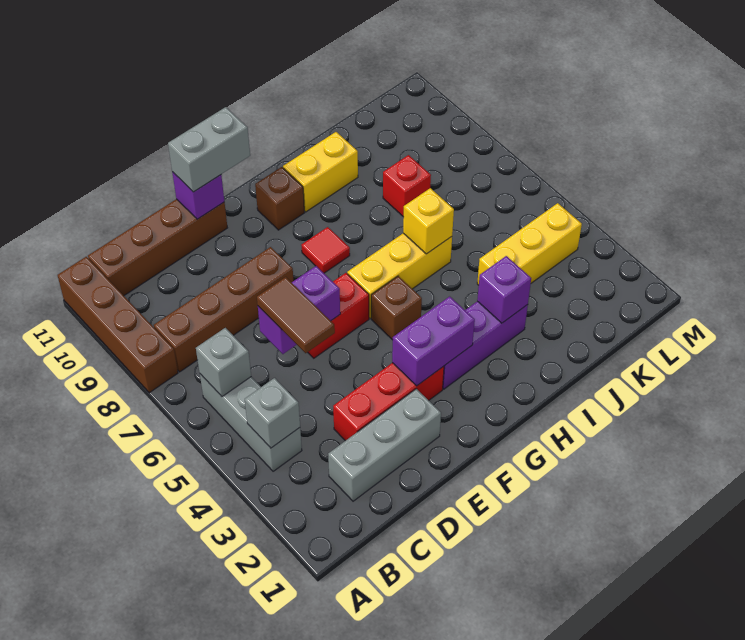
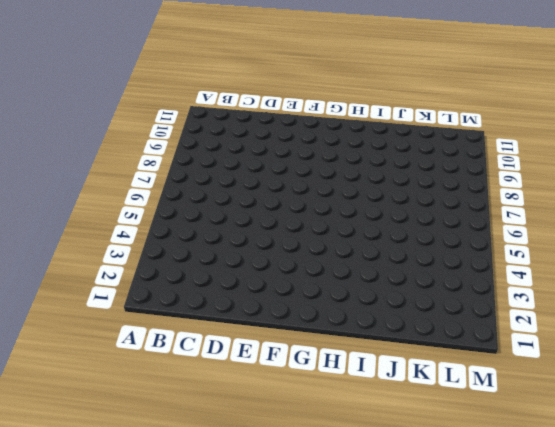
none -> brown brick A8:A11 level 1
none -> grey brick B4:B6 level 1
none -> brown brick B8:E8 level 1

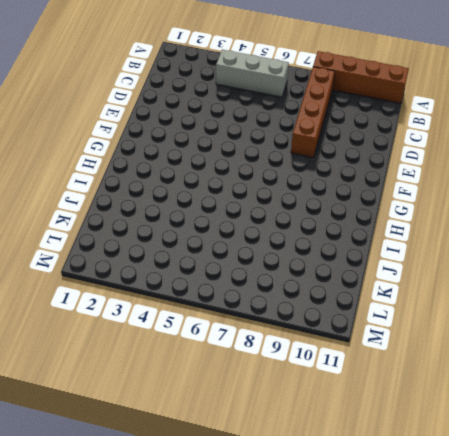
none -> brown brick B11:E11 level 1
none -> grey brick C2:E2 level 1
none -> red brick D3:F3 level 1

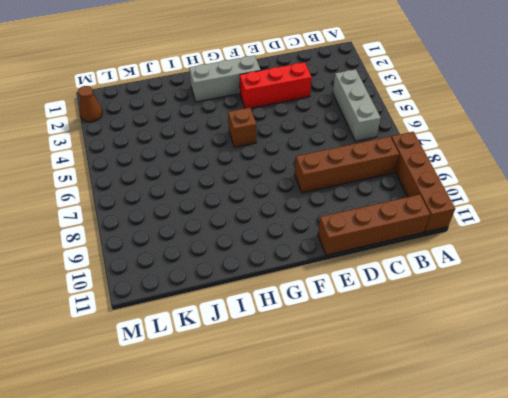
grey brick F2:H2 level 1 -> grey brick C2:E2 level 1
brown cone M2 level 1 -> none
none -> red brick E6:F6 level 1
none -> purple brick G3:I3 level 1
none -> yellow brick G6:I6 level 1

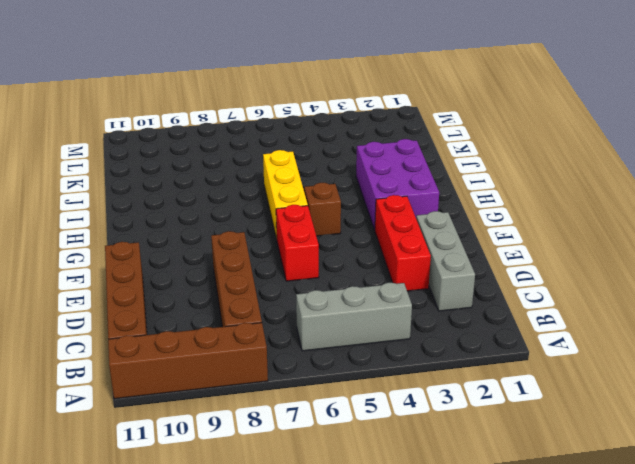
purple brick G2:I3 level 1 -> purple brick G3:I3 level 1
none -> red tile G8 level 1
none -> brown brick G10 level 1
none -> yellow brick H10:I10 level 1

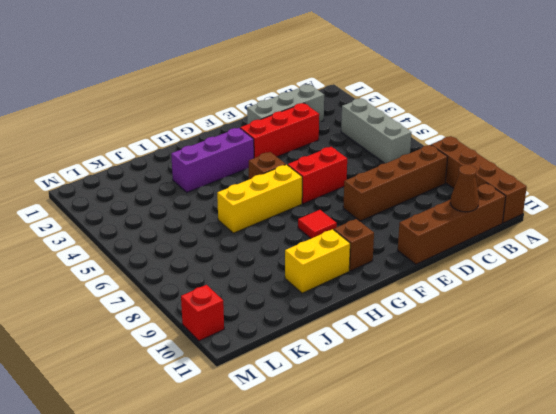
brown cone C11 level 2 -> none
red brick M10 level 1 -> red brick J8 level 1
none -> yellow brick J4:L4 level 1
none -> grey brick B4 level 2
none -> grey brick B6 level 2

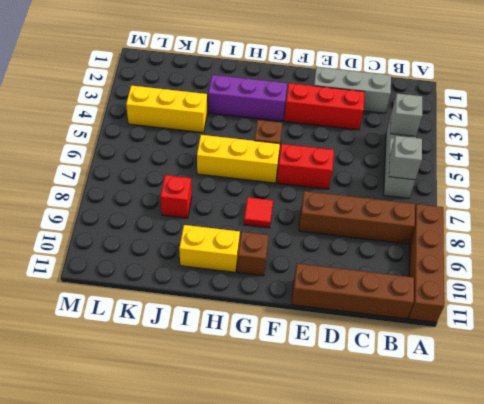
none -> purple brick D6:E6 level 2
none -> purple brick E11 level 2
none -> purple brick F3:G3 level 2

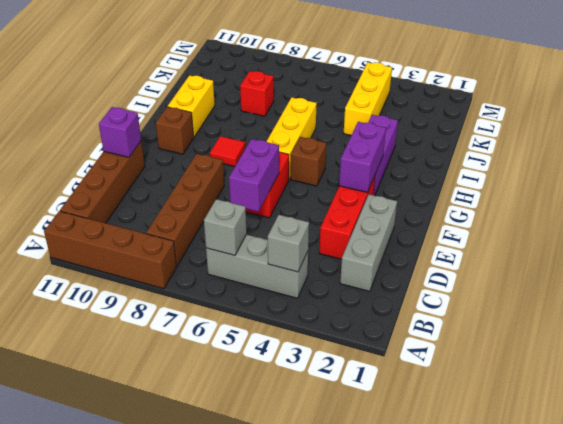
none -> purple brick I3 level 2
none -> yellow brick I6 level 2
none -> brown tile D5:D6 level 3

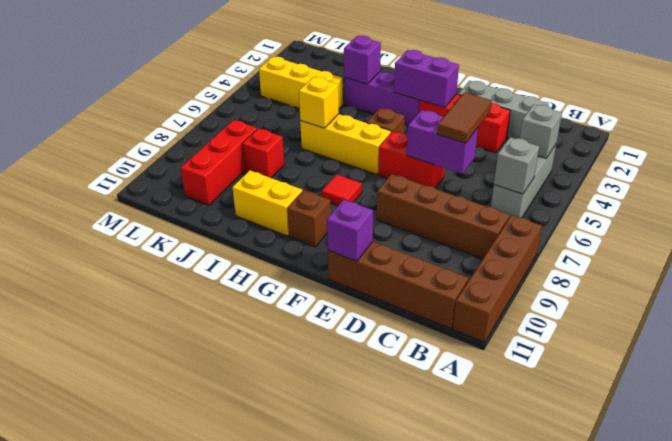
red brick K8:K10 level 1 -> none
none -> grey brick E11:F11 level 3

